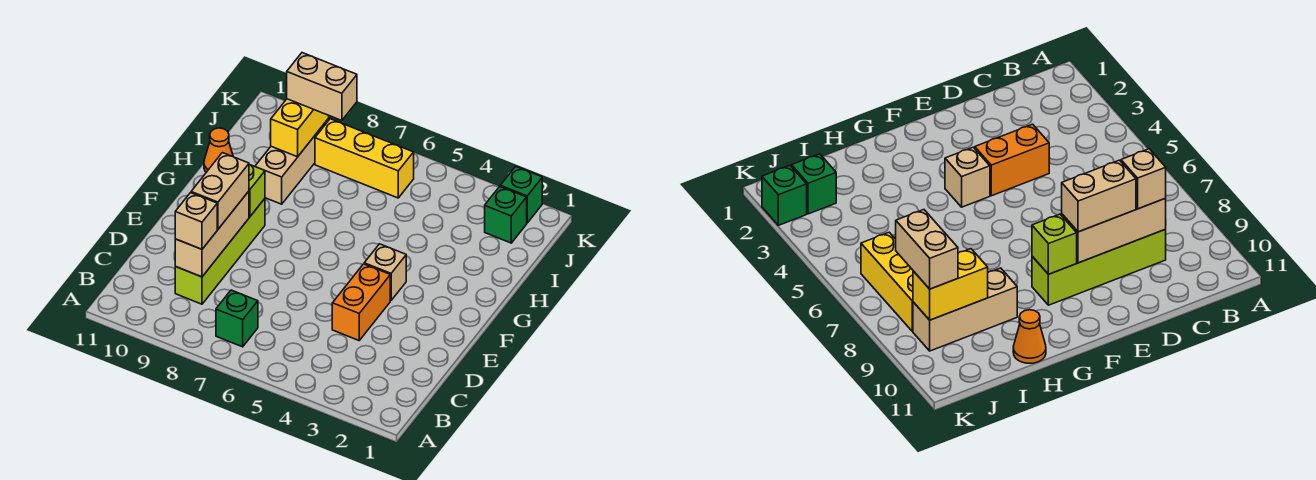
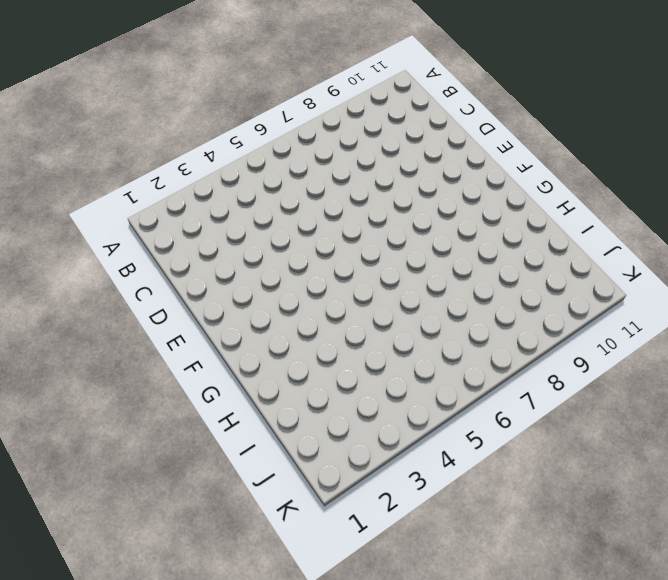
none -> green brick B7 level 1
none -> lime brick C9:F9 level 1
none -> orange brick D4:E4 level 1

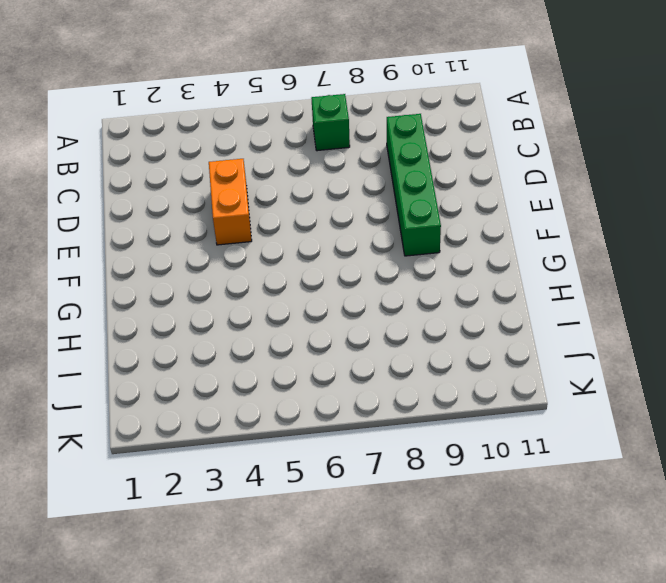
green brick C9:F9 level 1 -> lime brick C9:F9 level 1
none -> tan brick F4 level 1
none -> tan brick H9:J9 level 1
none -> orange cone H11 level 1

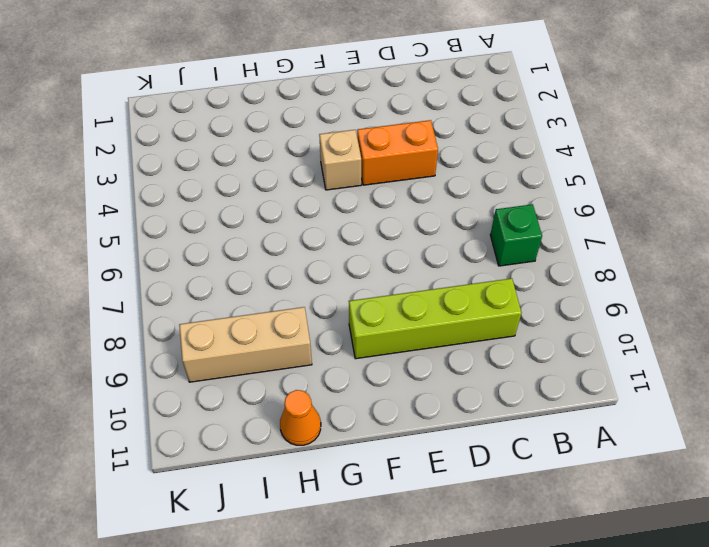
none -> green brick J2 level 1
none -> yellow brick J6:J8 level 1
none -> green brick K2 level 1

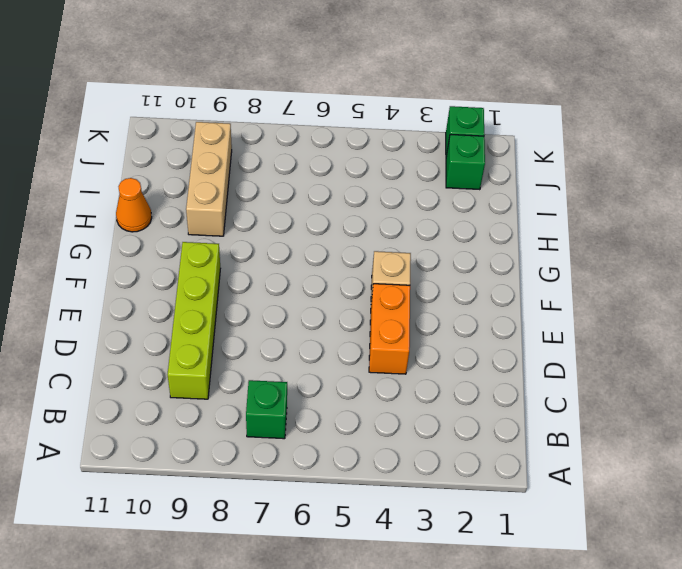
none -> yellow brick J6:J8 level 1
none -> tan brick C9:E9 level 2
none -> lime brick F9 level 2

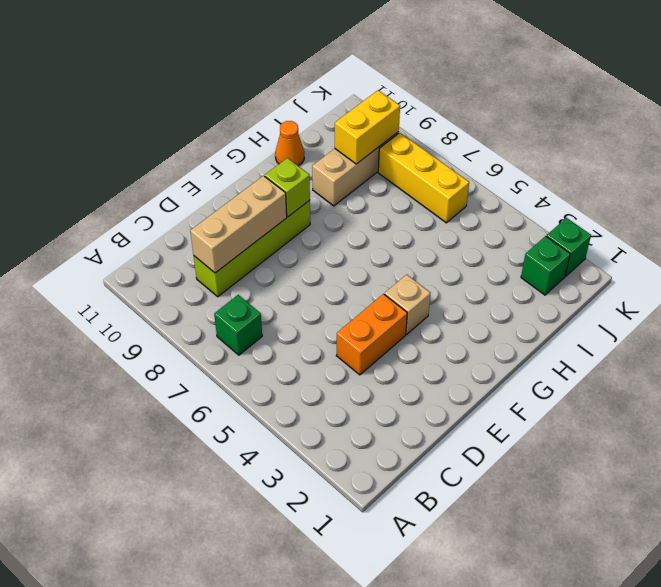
none -> tan brick C9 level 3
none -> tan brick D9:E9 level 3
none -> tan brick J8:J9 level 3

